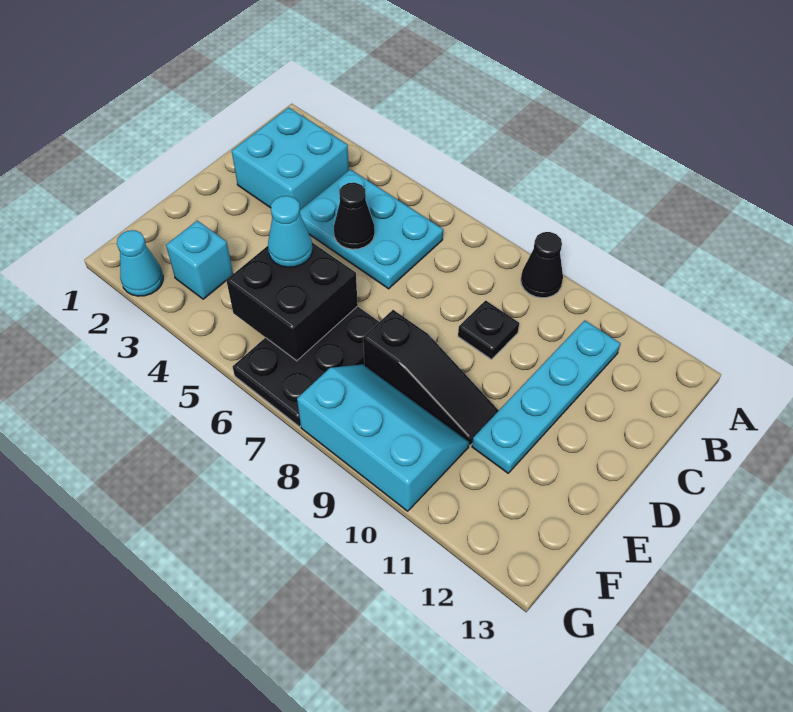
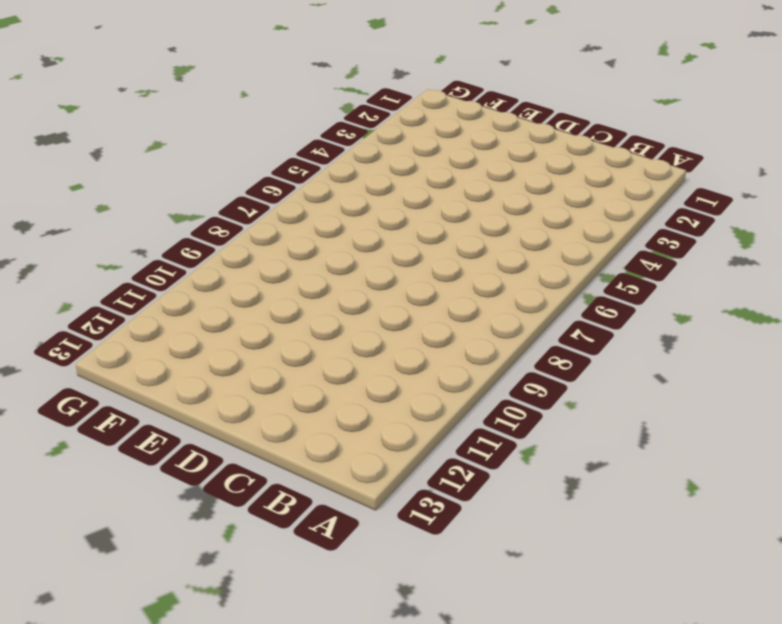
none -> black cone A9 level 1
none -> cyan brick B2:C3 level 1
none -> cyan plate B4:C6 level 1

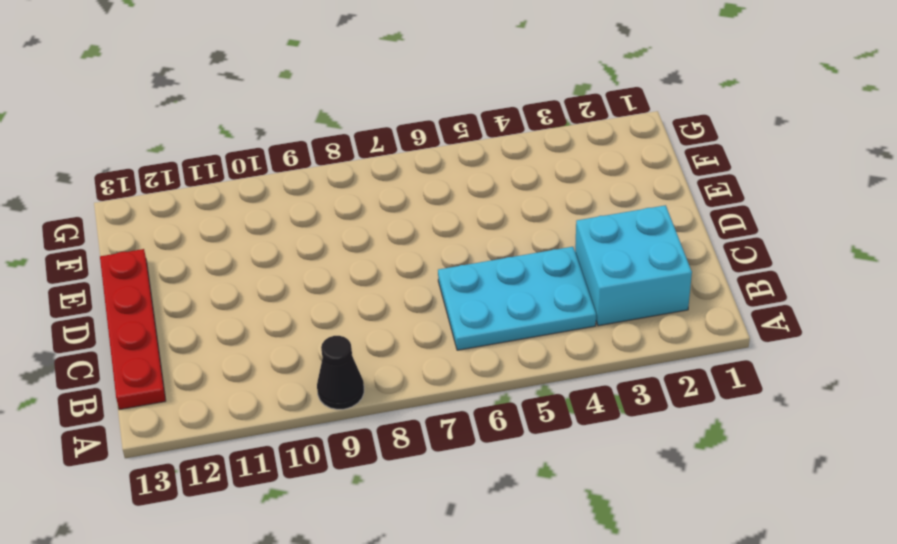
red plate B13:E13 level 1 -> none
none -> cyan plate B11:E11 level 1
none -> black plate C9 level 1
none -> black plate E6:G7 level 1

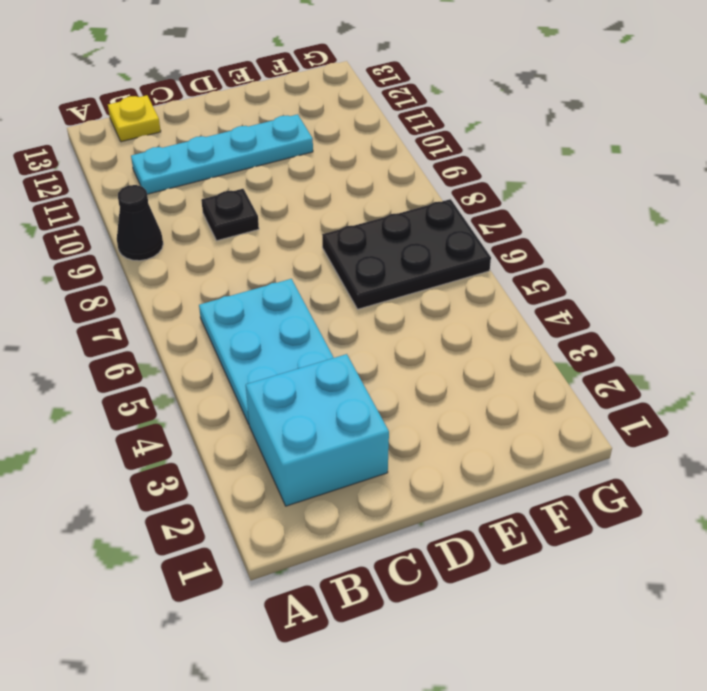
yellow plate B13 level 1 -> none
none -> black slope E8:E10 level 1 top 8
none -> cyan brick F3 level 1
none -> cyan slope F8:G10 level 1 top G

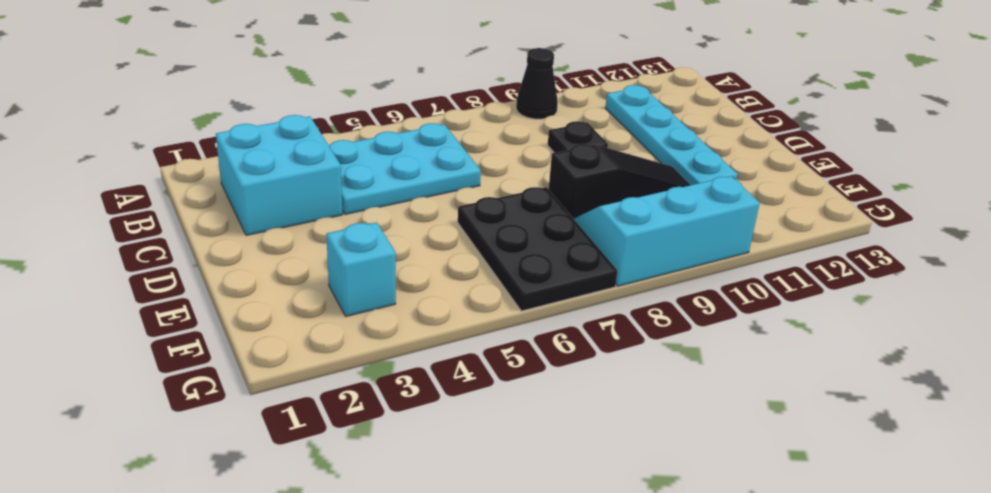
none -> cyan cone G2 level 1
none -> black cone C5 level 2
none -> black brick E5:F6 level 2

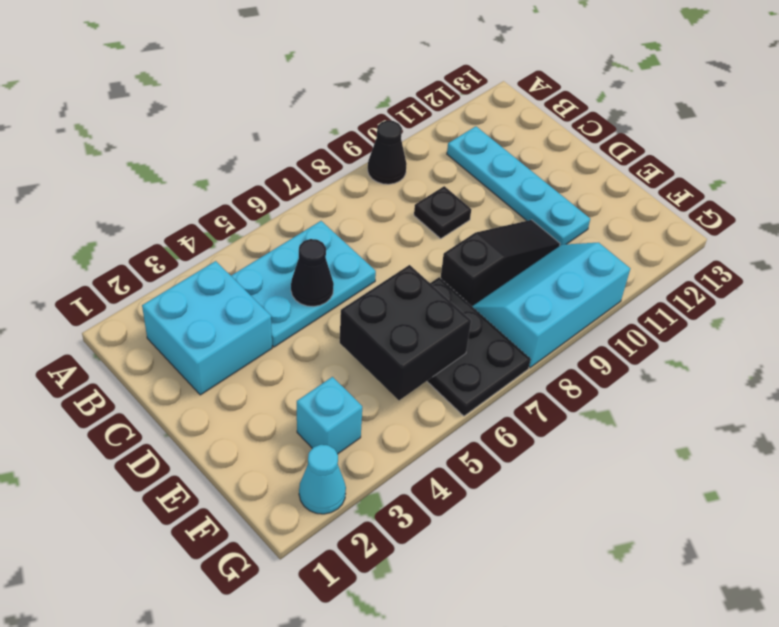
none -> cyan cone E5 level 3

